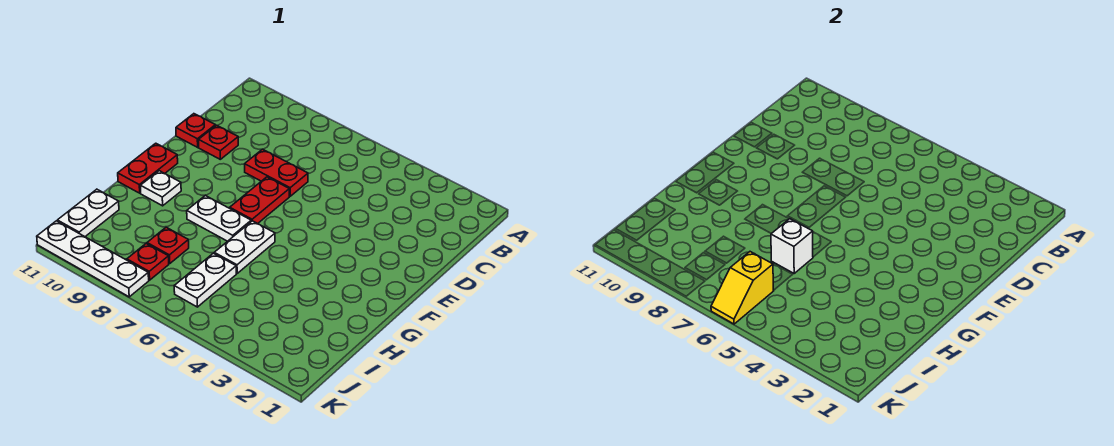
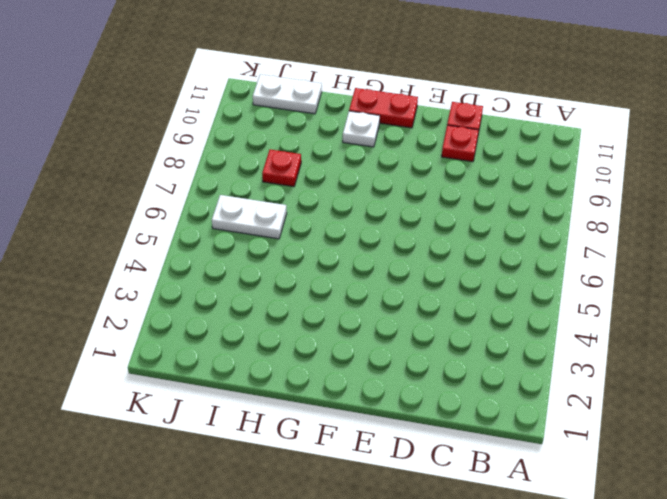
none -> red plate D7:D8 level 1
none -> red plate E7:F7 level 1
none -> white plate G6:H6 level 1

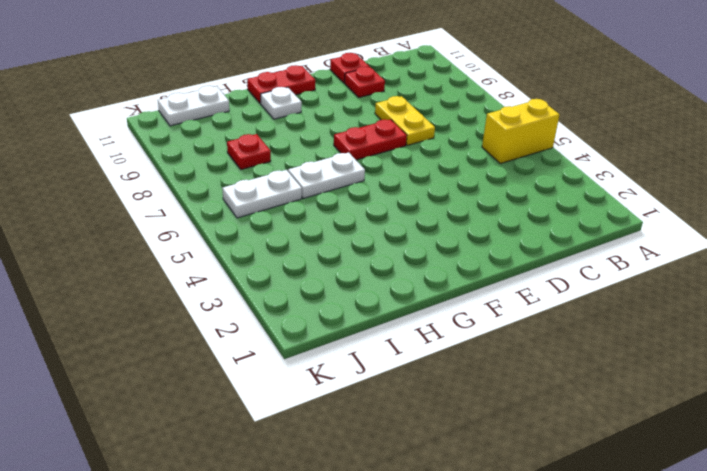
yellow brick A5:B5 level 1 -> none
yellow plate D7:D8 level 1 -> red plate D7:D8 level 1
none -> white plate G7:G8 level 1
none -> red plate J8 level 1
none -> white plate K8:K11 level 1

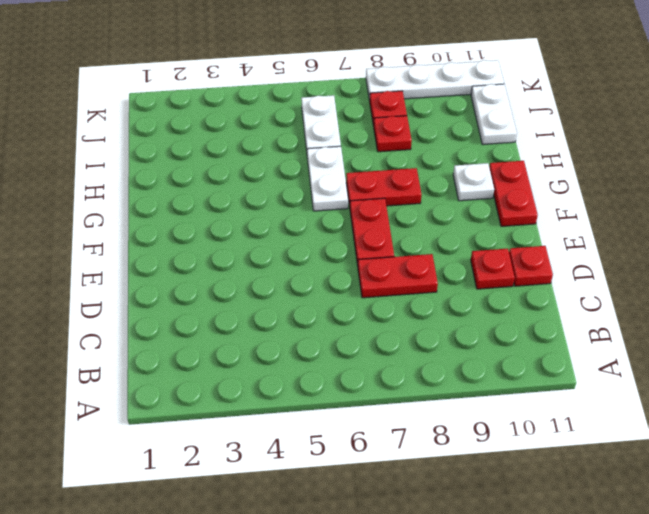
red plate G7:G8 level 1 -> white plate G7:G8 level 1
none -> white brick H6 level 2
none -> yellow slope J6:K6 level 2 top J

